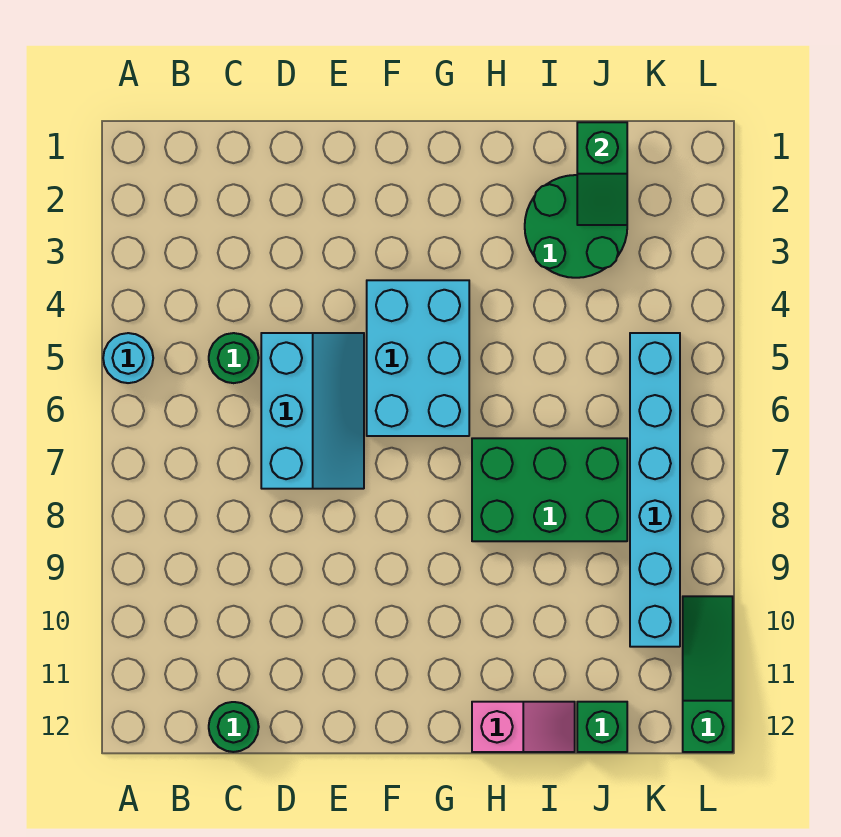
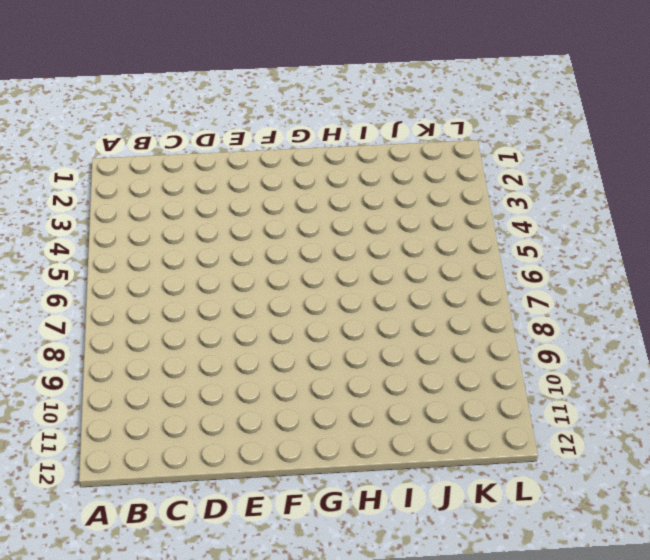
none -> cyan round brick A5 level 1
none -> green round brick C5 level 1
none -> green round brick C12 level 1

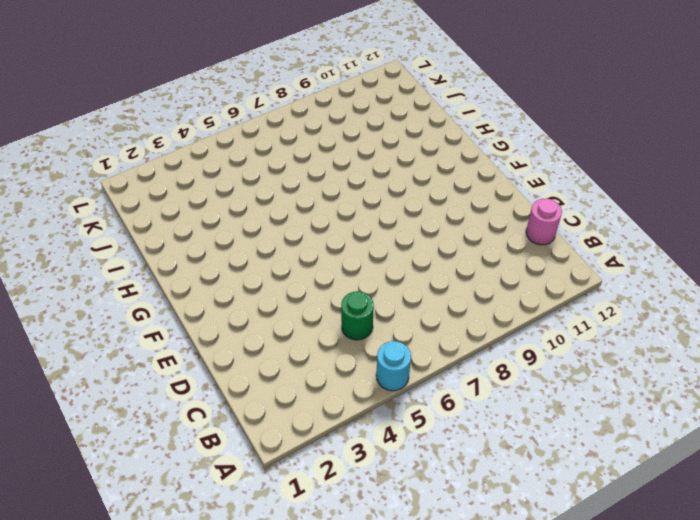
pink round brick C12 level 1 -> green round brick C12 level 1
none -> cyan slope D5:E7 level 1 top D
none -> cyan brick F4:G6 level 1
none -> green brick H7:J8 level 1

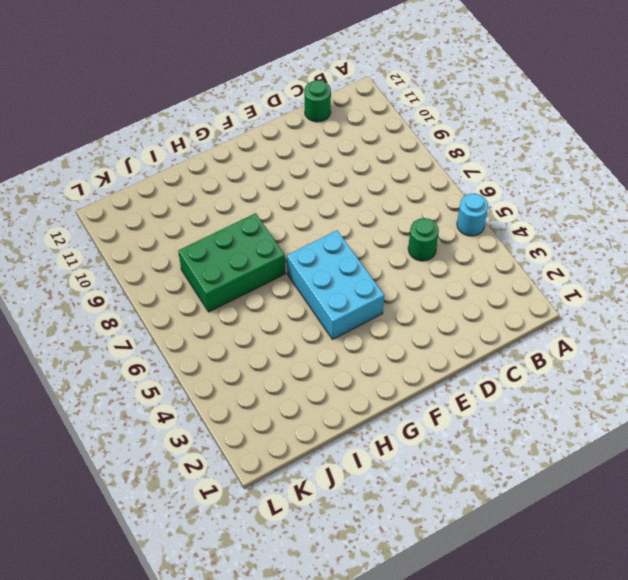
none -> cyan slope D5:E7 level 1 top D
none -> pink slope H12:I12 level 1 top H
none -> green round brick I2:J3 level 1

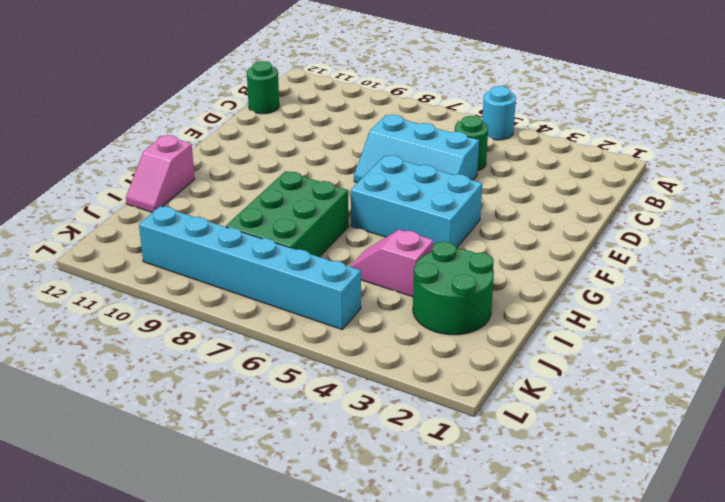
pink slope I4:I5 level 1 top 4 -> none
none -> green brick J12 level 1
none -> green slope L10:L12 level 1 top 12
none -> green slope J1:J2 level 2 top 1

